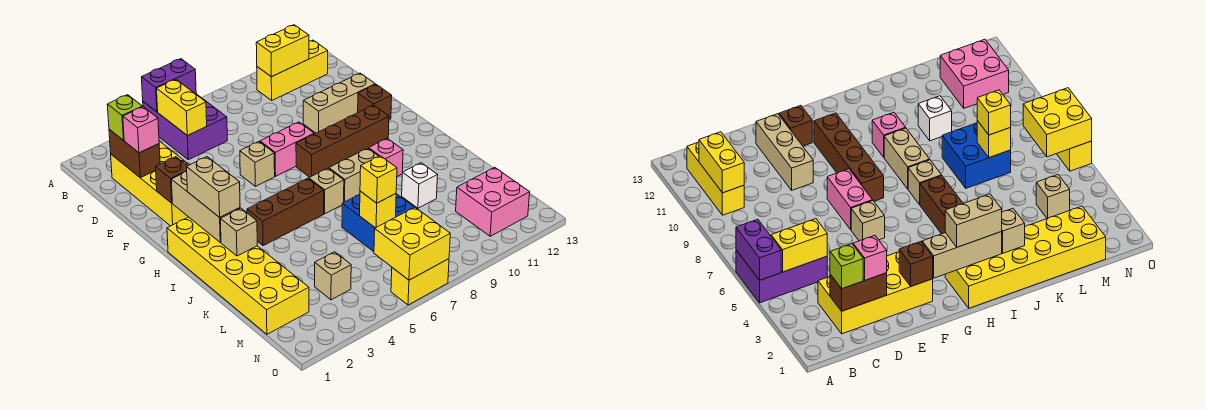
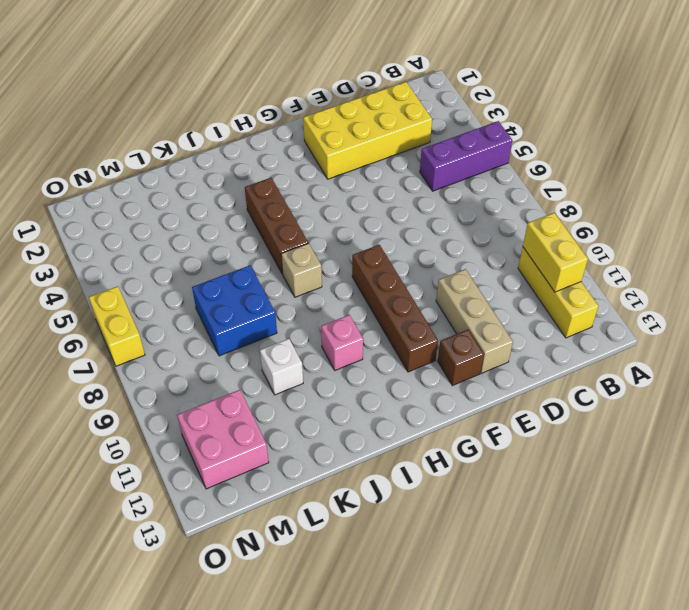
purple brick A5:C5 level 1 -> purple brick A5:C6 level 1
none -> tan brick F6 level 1
none -> pink brick F7:F8 level 1
none -> yellow brick H1:M2 level 1
none -> tan brick I8:I9 level 1

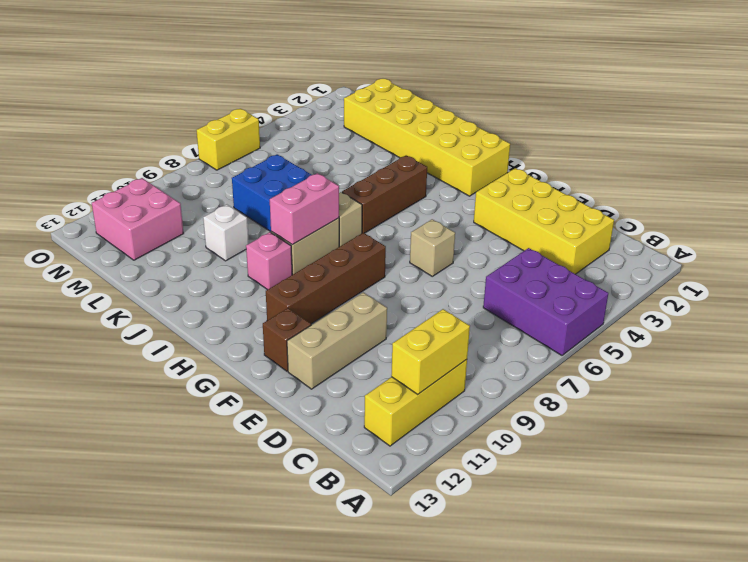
pink brick I8:I9 level 2 -> pink brick F7:F8 level 1
none -> tan brick M4 level 1
none -> purple brick A5:A6 level 2
none -> yellow brick B5:C5 level 2
none -> brown brick C2:D2 level 2

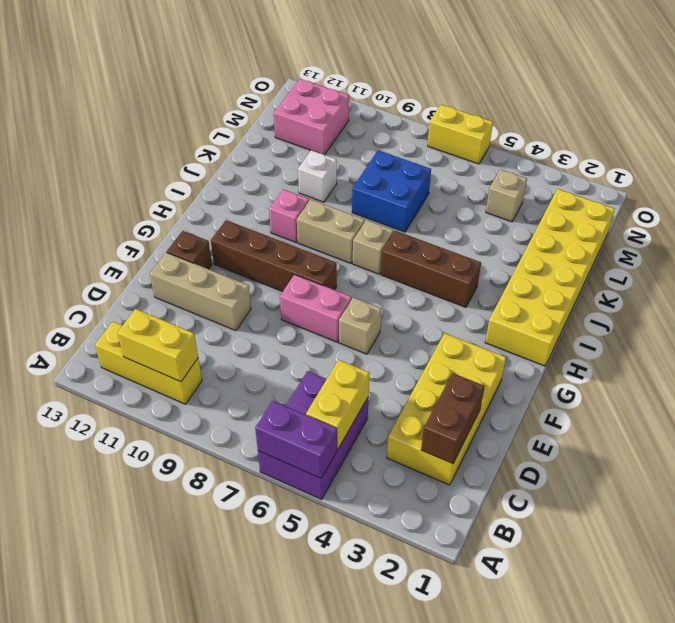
none -> brown brick F2 level 2
none -> tan brick G2:I2 level 2
none -> tan brick J2 level 2
none -> yellow brick L7 level 2

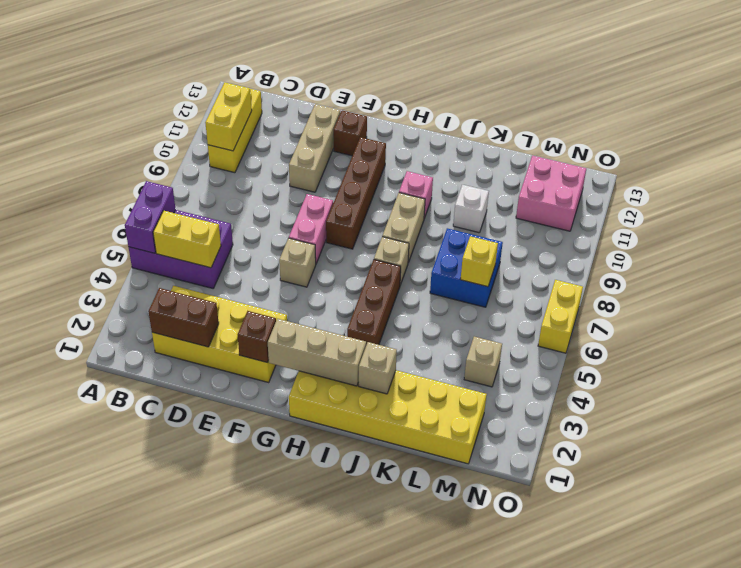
none -> yellow brick N6:O7 level 2
none -> lime brick C2 level 3
none -> pink brick D2 level 3
none -> tan brick H2:I2 level 3

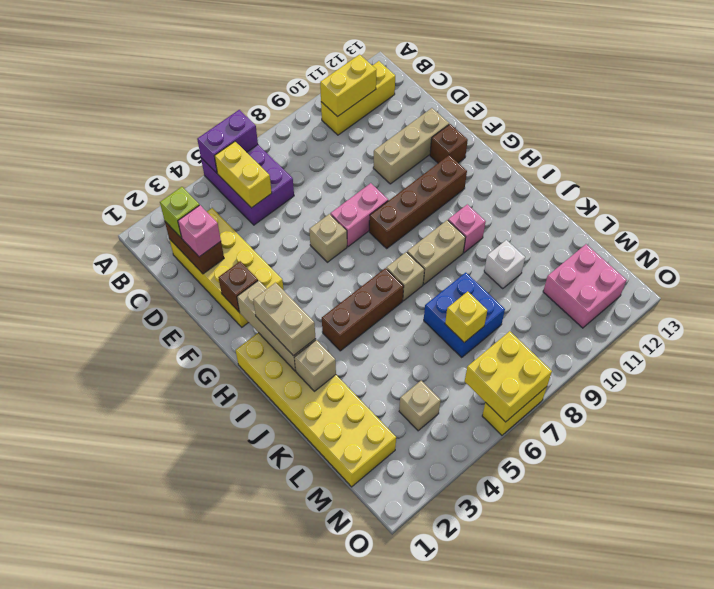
none -> yellow brick L7 level 3

